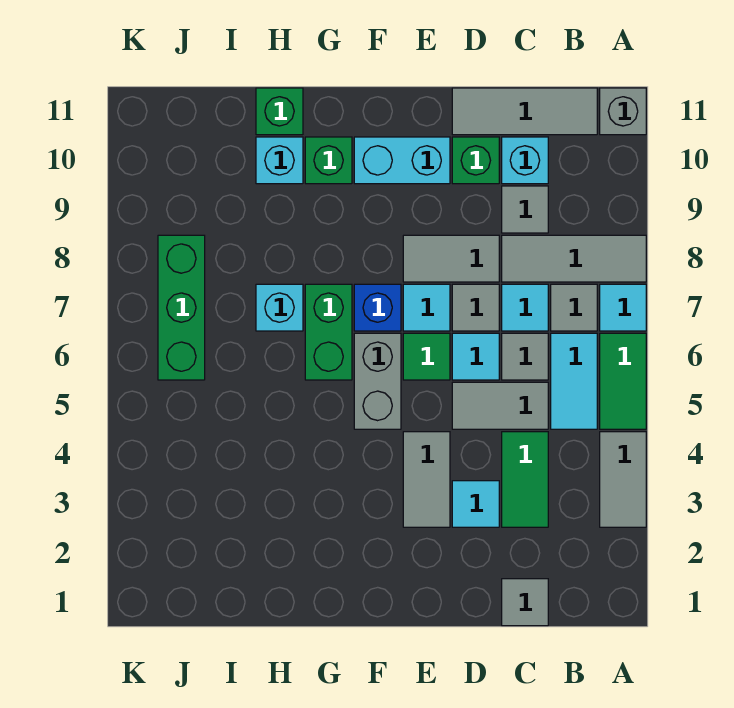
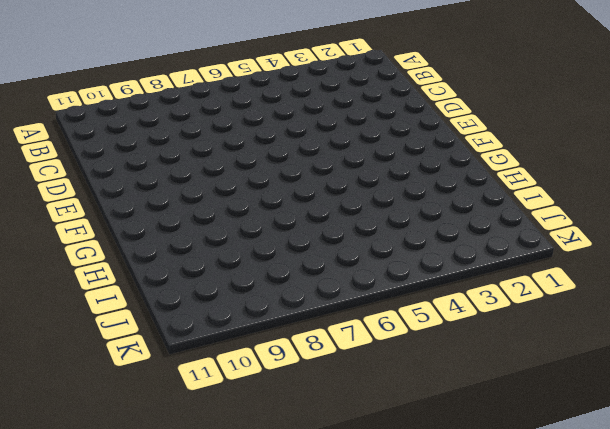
none -> grey tile A3:A4 level 1
none -> green tile A5:A6 level 1
none -> cyan tile A7 level 1
none -> grey tile A8:C8 level 1

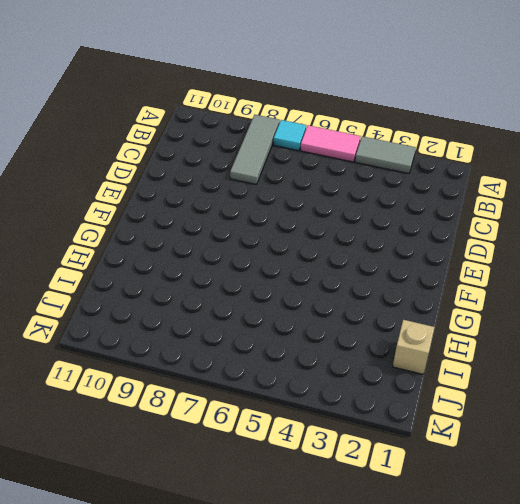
pink tile A5:A6 level 1 -> green tile A5:A6 level 1
tan brick I1 level 1 -> none
none -> grey brick A11 level 1
none -> cyan tile B5:B6 level 1
none -> grey tile B7 level 1
none -> grey tile B11:D11 level 1

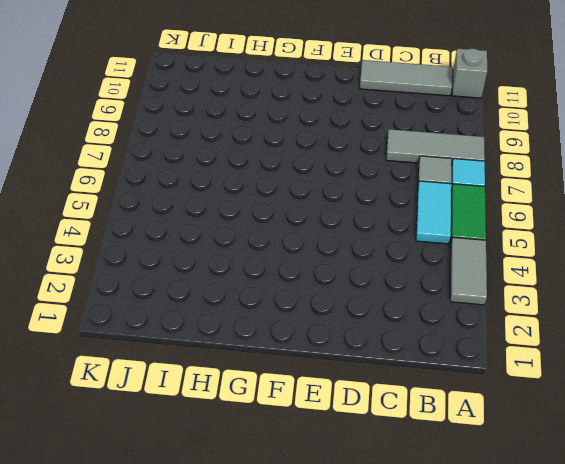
none -> grey tile C1 level 1
none -> green tile C3:C4 level 1
none -> grey tile C5:D5 level 1
none -> grey tile C6 level 1

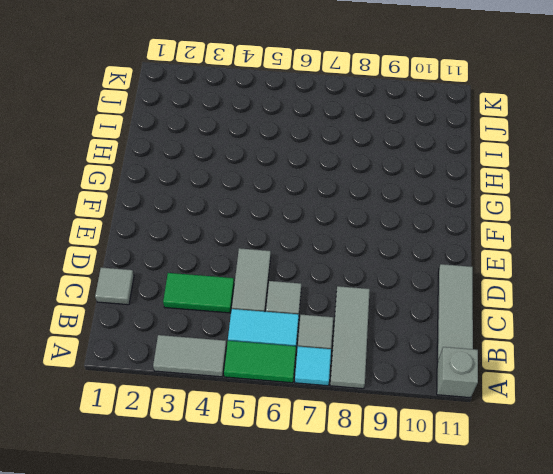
none -> cyan tile C7 level 1
none -> grey tile C9 level 1
none -> cyan brick C10 level 1
none -> cyan tile D3 level 1

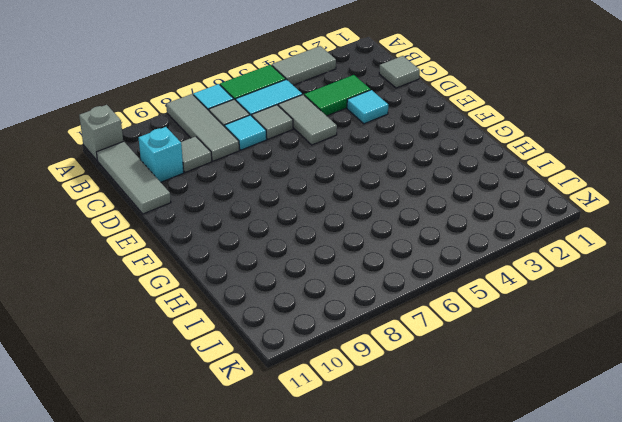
none -> cyan tile D6 level 1
none -> grey tile D7 level 1
none -> grey tile D8:E8 level 1
none -> green brick D10 level 1

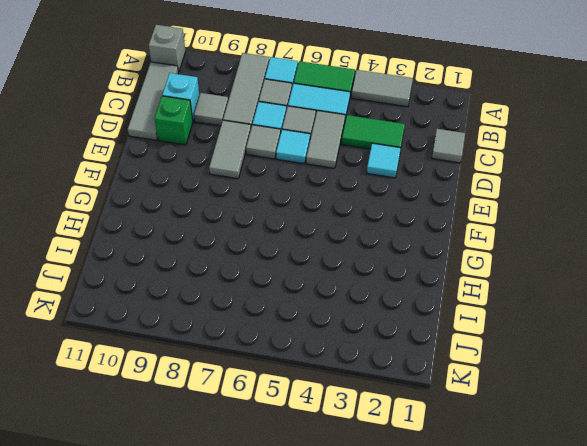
none -> grey tile E3:E4 level 1
none -> green tile E6 level 1
none -> cyan tile E7 level 1
none -> cyan brick E10:F10 level 1

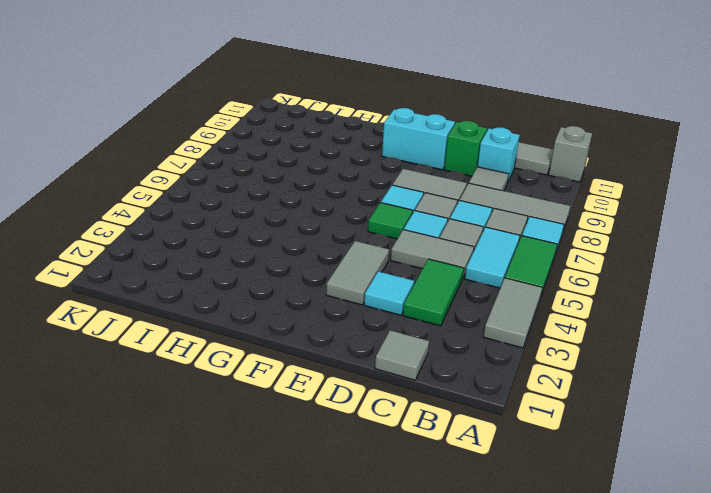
none -> grey brick F5:F6 level 1
none -> blue brick F7 level 1
none -> green brick G6:G7 level 1
none -> green brick G10 level 1

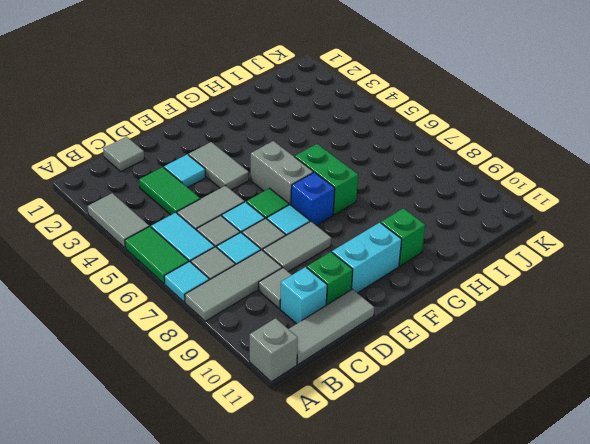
none -> cyan brick H7 level 1
none -> cyan brick H10 level 1
none -> green brick H11 level 1
none -> green brick J6:J8 level 1

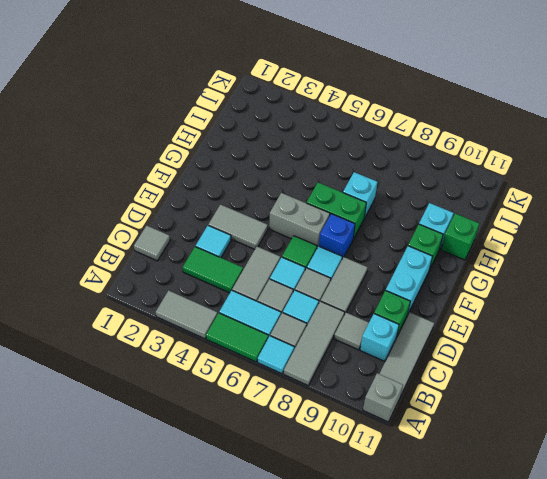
none -> green brick J6:J8 level 1

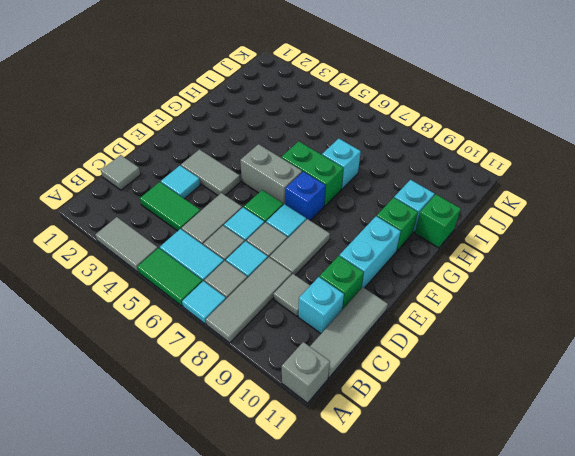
none -> green brick J6:J8 level 1

